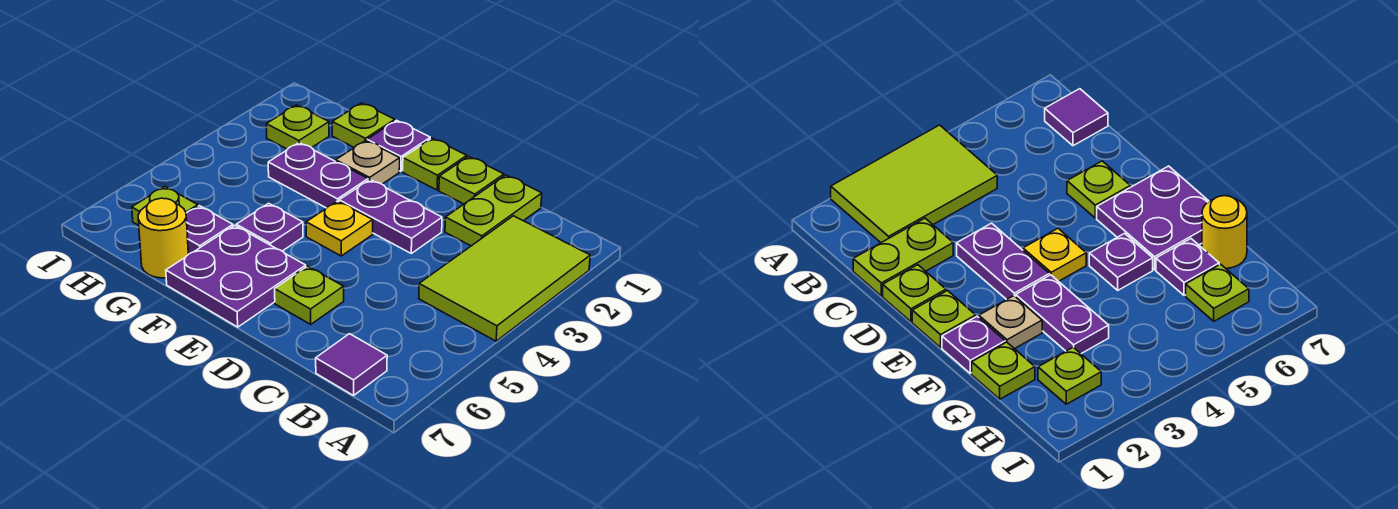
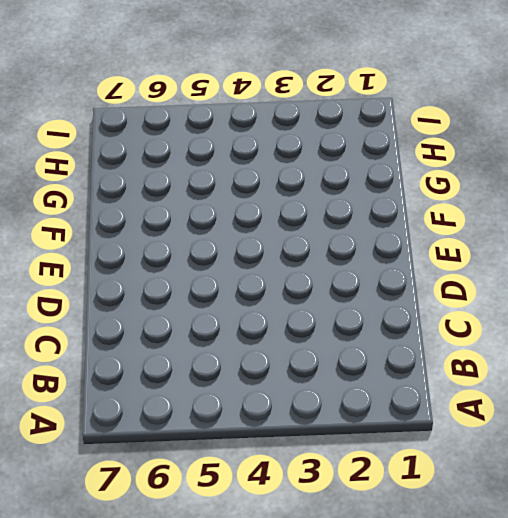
none -> lime tile A2:B4 level 1
none -> purple tile B7 level 1
none -> lime plate C1:C2 level 1

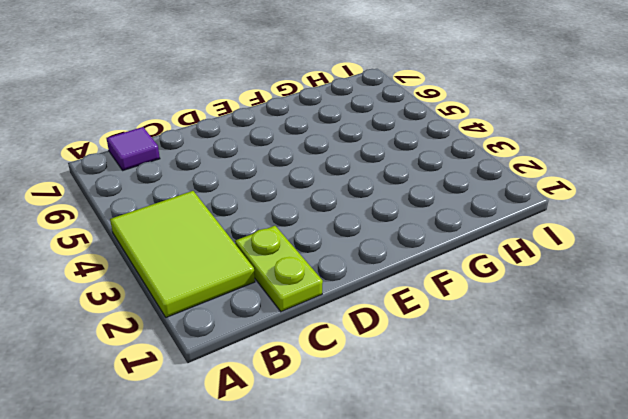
none -> lime plate D1 level 1
none -> purple plate D3:E3 level 1
none -> lime plate D6 level 1

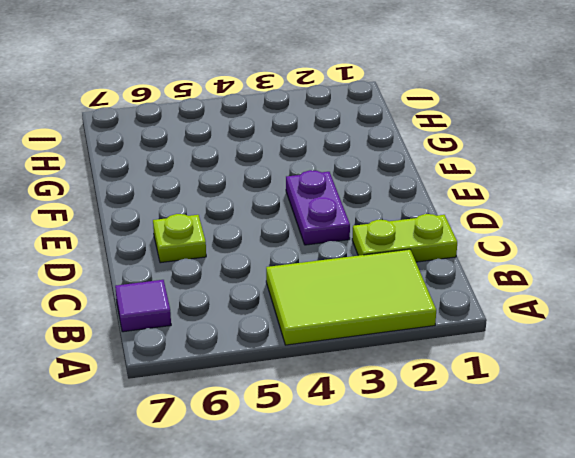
none -> lime plate D1 level 1
none -> lime plate E1 level 1
none -> yellow plate E4 level 1

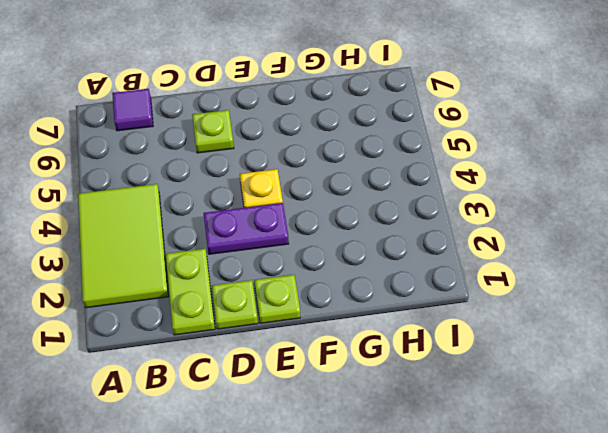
none -> purple plate E6:F7 level 1
none -> purple plate F1 level 1
none -> tan plate F2 level 1

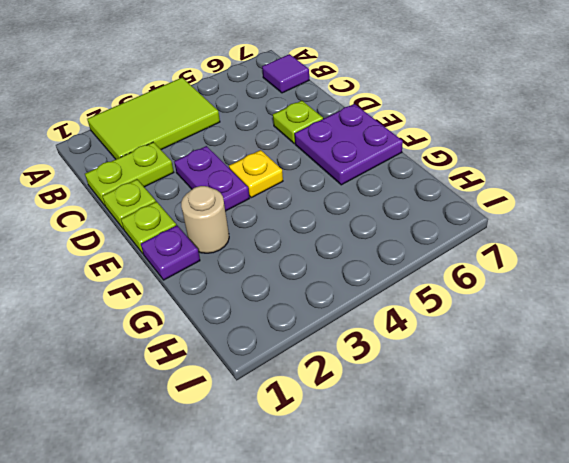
tan round brick F2 level 1 -> tan plate F2 level 1
none -> purple plate F3:G3 level 1
none -> purple plate F5 level 1
none -> lime plate G1 level 1

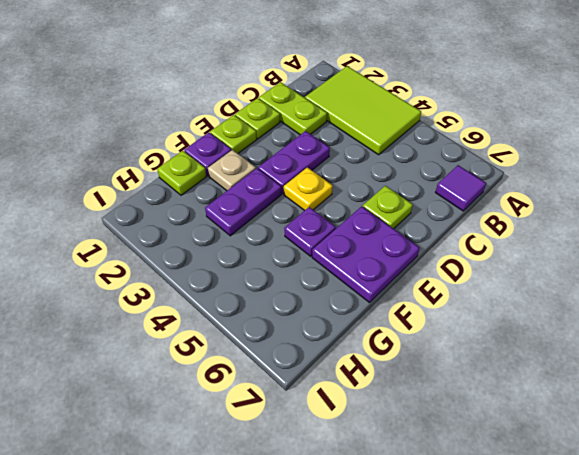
none -> purple plate G6 level 1
none -> yellow round brick G7 level 1
none -> lime plate H2 level 1

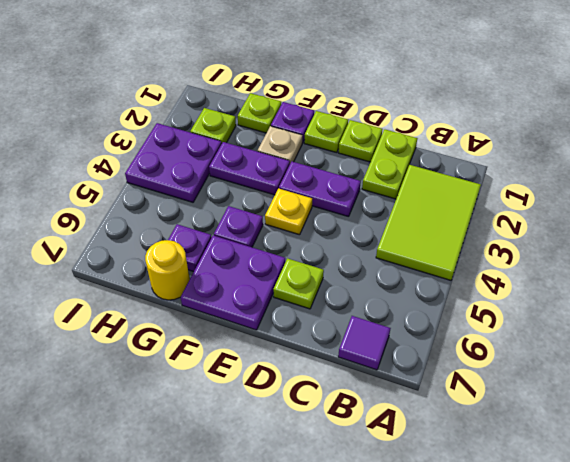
purple plate H3:I4 level 1 -> none
none -> lime plate H6 level 1

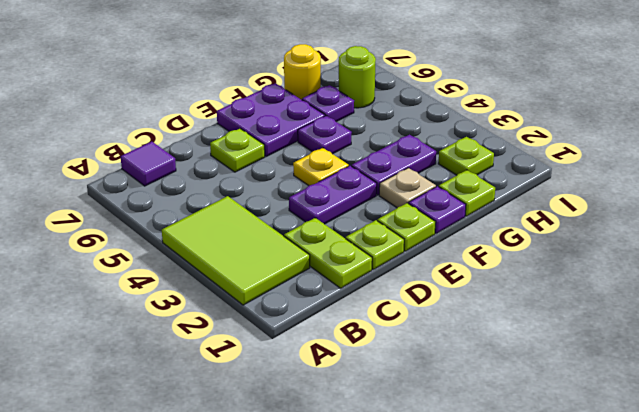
lime round brick H6 level 1 -> lime plate H6 level 1

